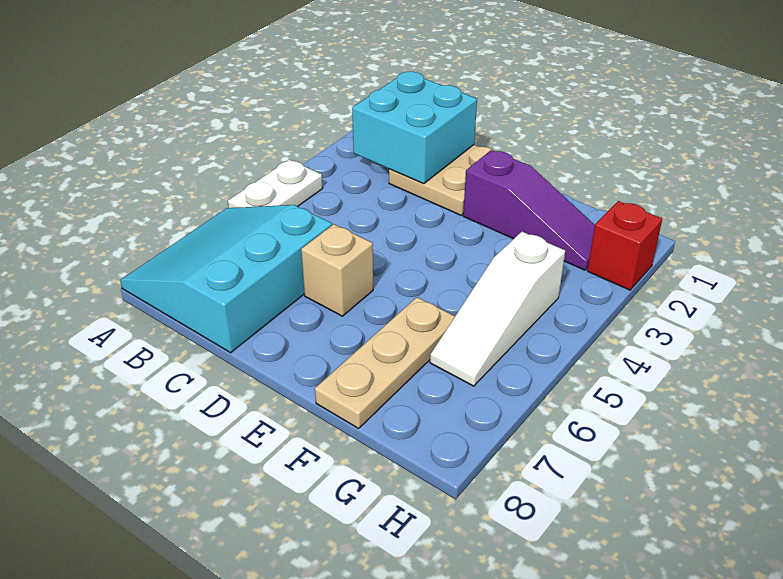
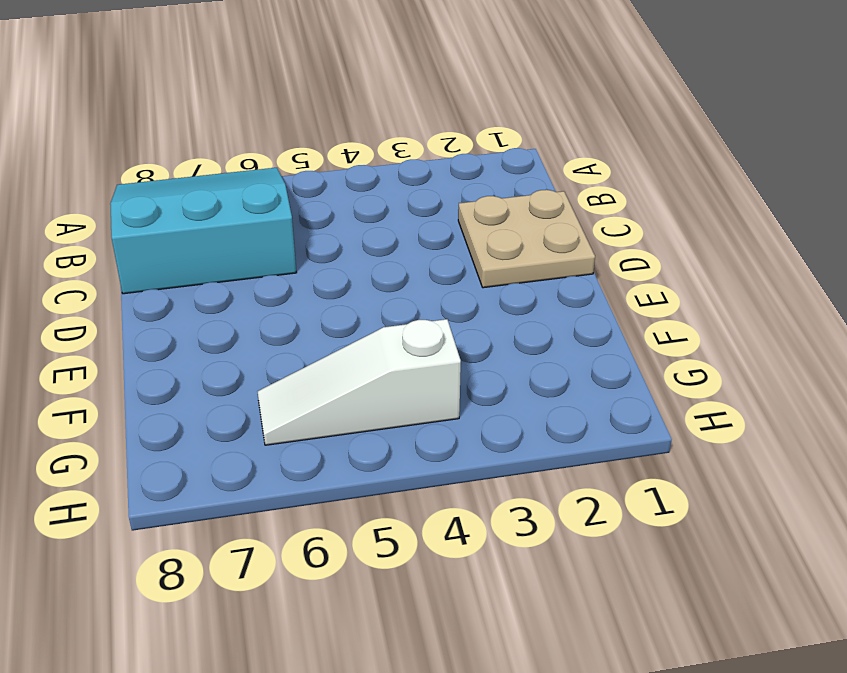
none -> white plate A4:A5 level 1
none -> tan brick D6 level 1

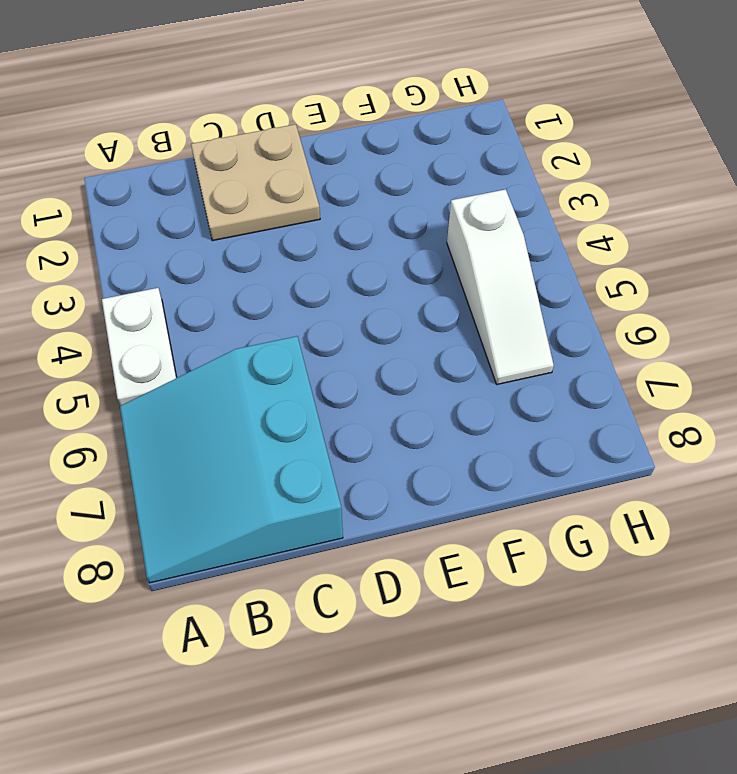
none -> tan brick D6 level 1
none -> purple slope E2:G2 level 1 top E

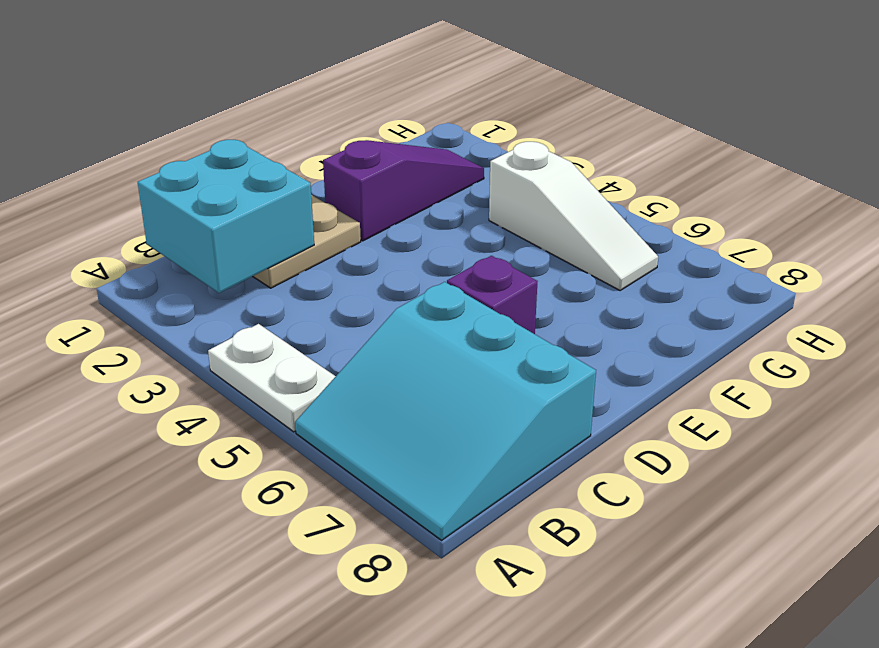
purple brick D6 level 1 -> tan brick D6 level 1
none -> tan plate F6:F8 level 1
none -> red brick H2 level 1

